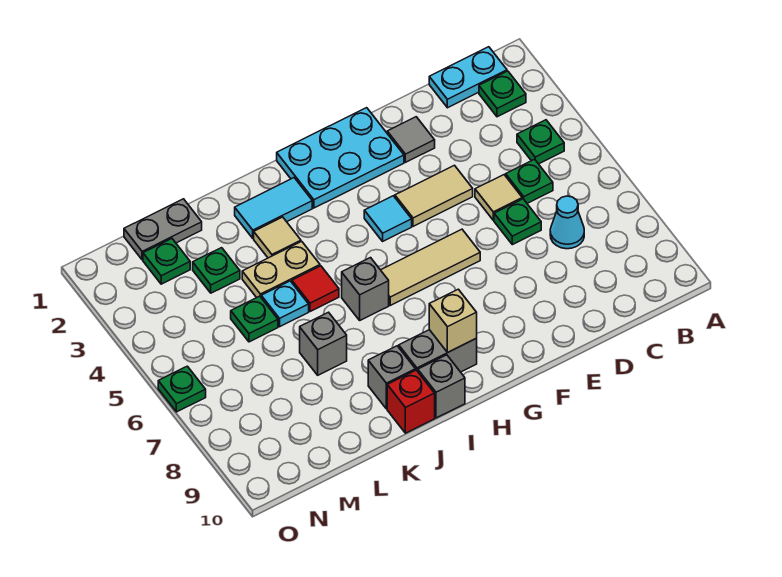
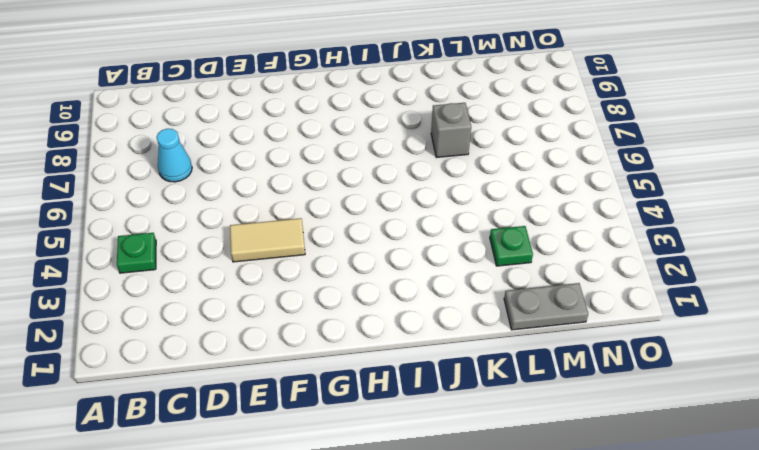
none -> cyan plate B1:C1 level 1
none -> green plate B2 level 1
none -> green plate C5 level 1

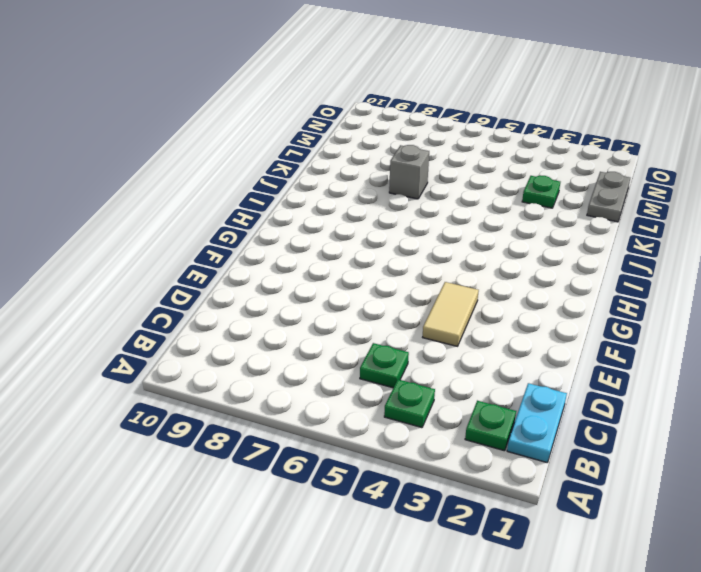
none -> cyan cone C7 level 1
none -> tan tile D5 level 1
none -> green plate D6 level 1

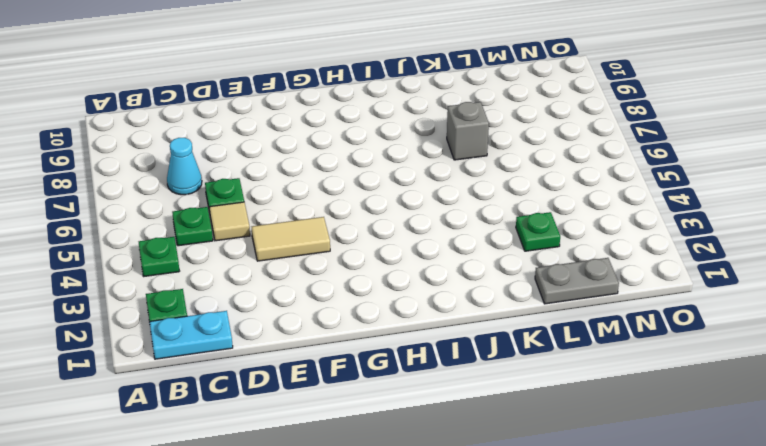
none -> grey tile E2 level 1
none -> cyan plate F1:H2 level 1
none -> tan tile F6:H6 level 1

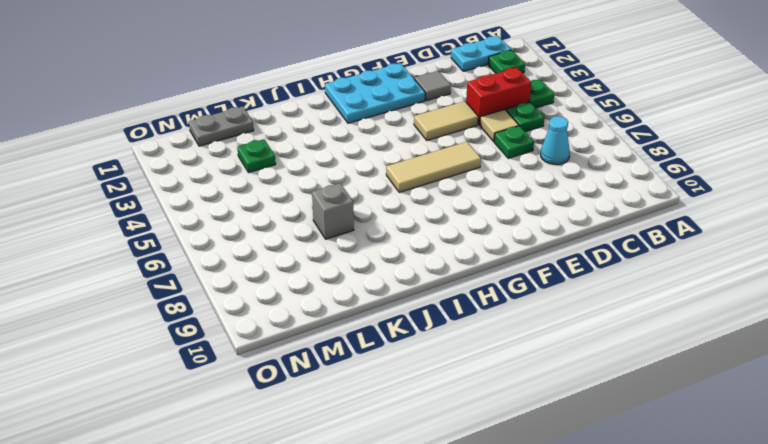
red brick C4:D4 level 1 -> none
none -> cyan tile G4 level 1
none -> grey brick H9:I9 level 1
none -> cyan tile I2:J2 level 1

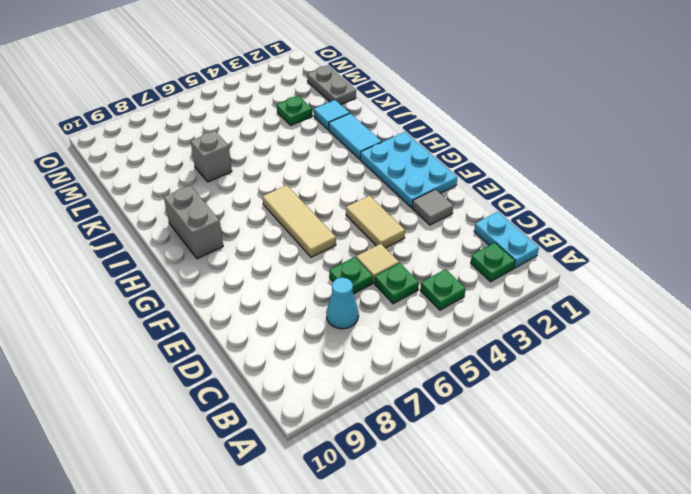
cyan tile K2 level 1 -> cyan tile G4 level 1
none -> grey brick I6 level 1
none -> grey brick I10 level 1
none -> tan tile J3 level 1

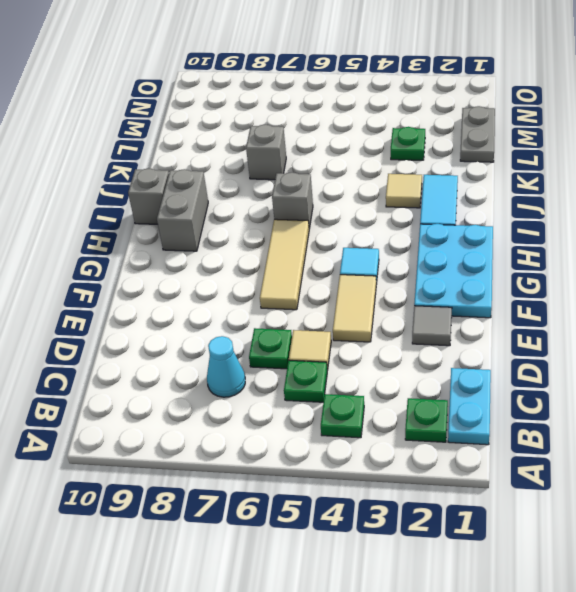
none -> tan plate J4:K4 level 1
none -> red tile J5 level 1
none -> grey brick J9 level 1

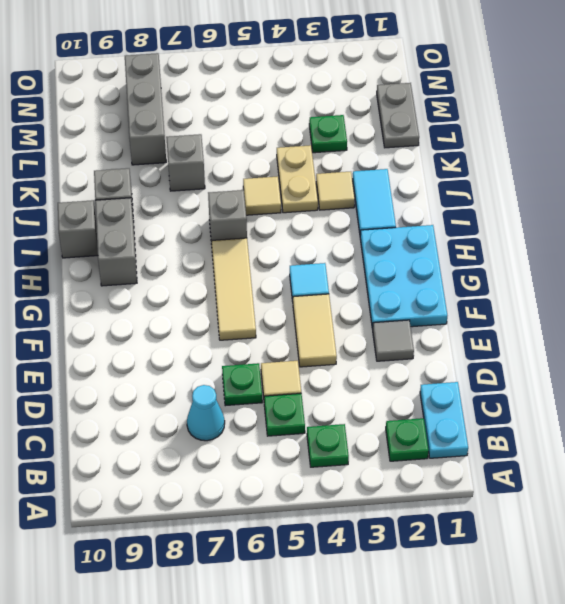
tan tile J5 level 1 -> red tile J5 level 1
grey brick L8:N8 level 1 -> none
none -> red brick J10 level 1
none -> cyan plate K5 level 1
none -> green plate L5 level 1

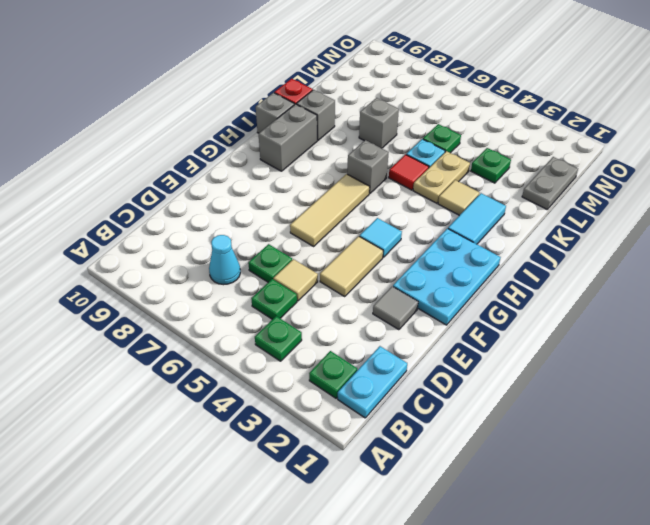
none -> green plate M2 level 1
none -> green plate O6 level 1
none -> tan brick H9 level 2

